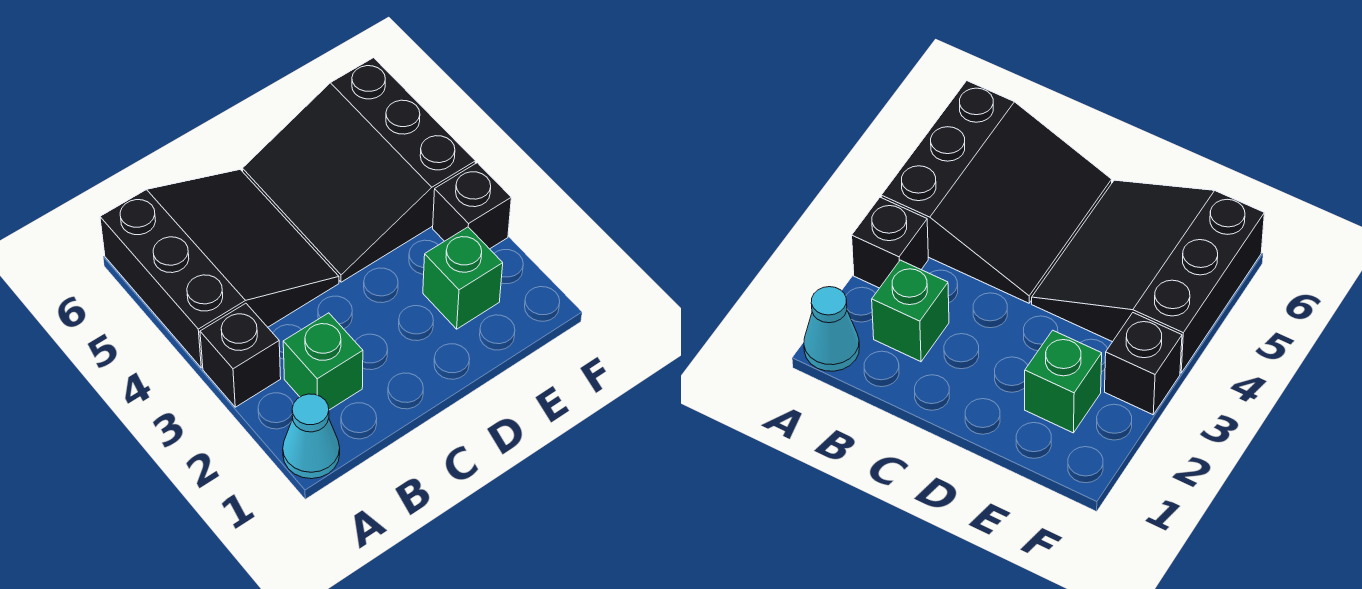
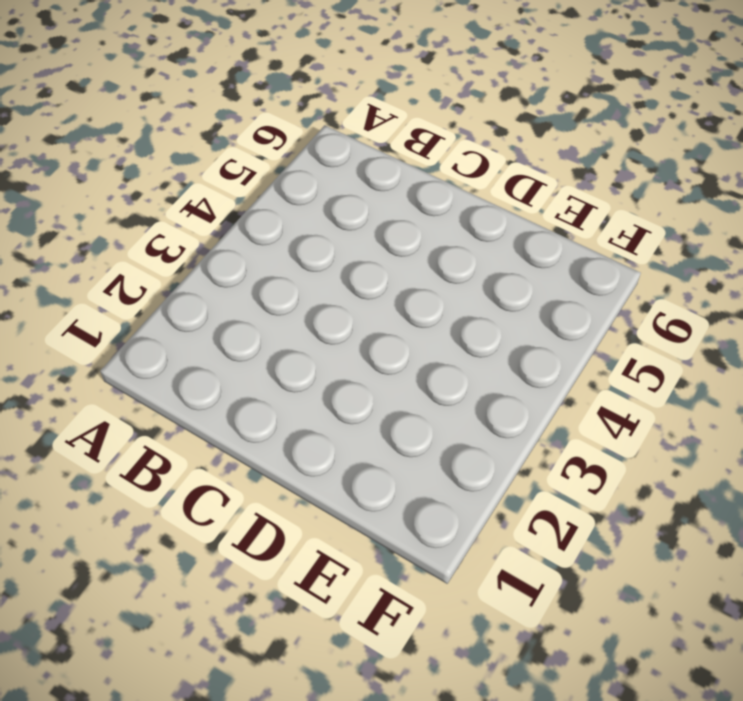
none -> cyan cone A1 level 1
none -> black brick A3 level 1

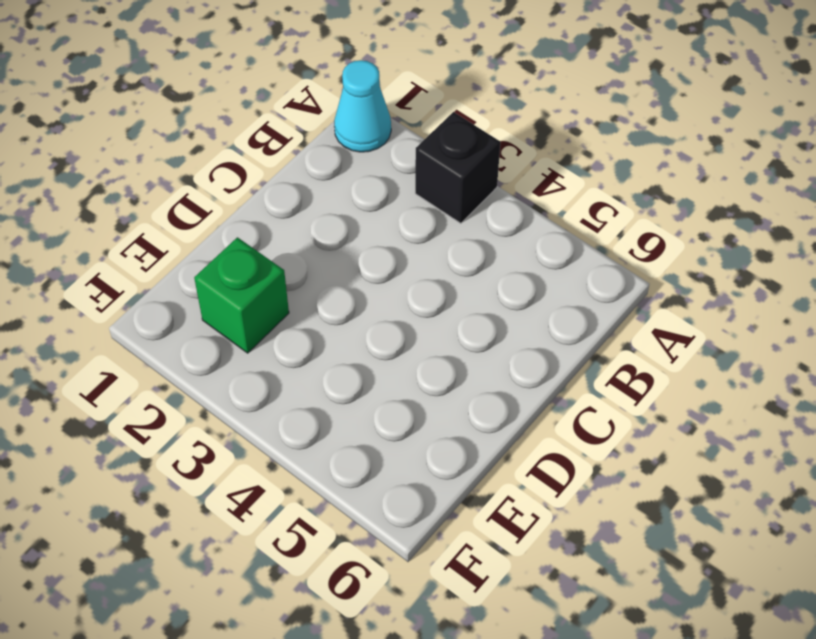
none -> black slope A4:C6 level 1 top A
none -> green brick B2 level 1

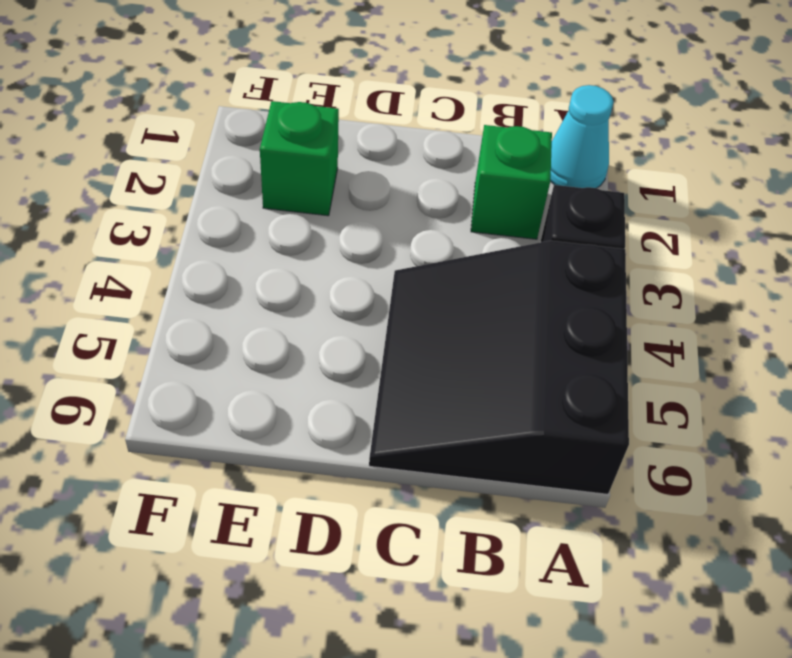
none -> black slope D4:F6 level 1 top F
none -> black brick F3 level 1

